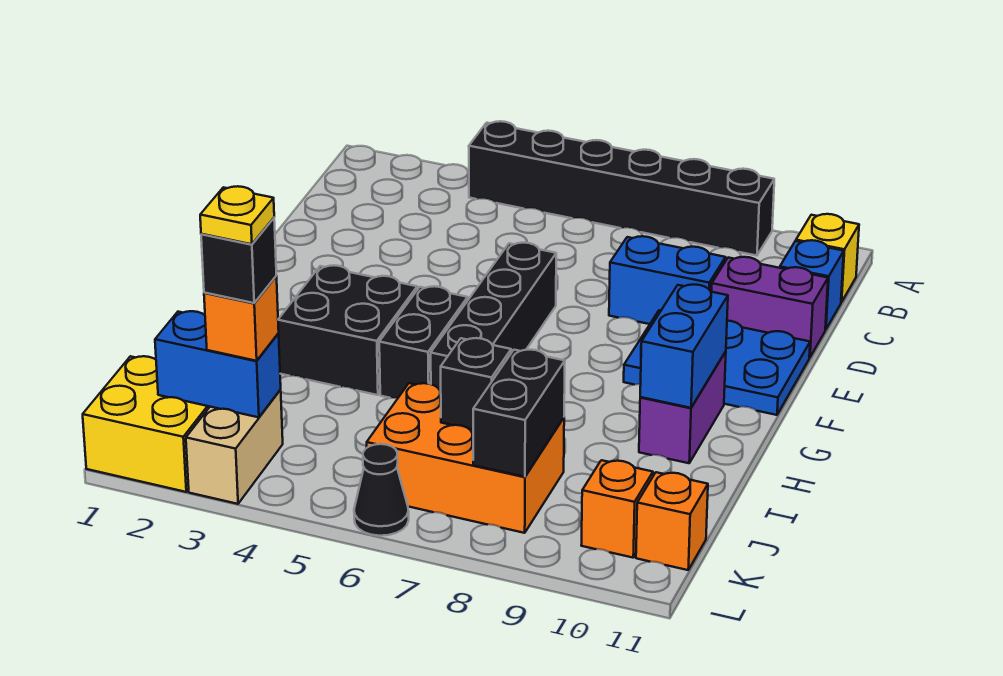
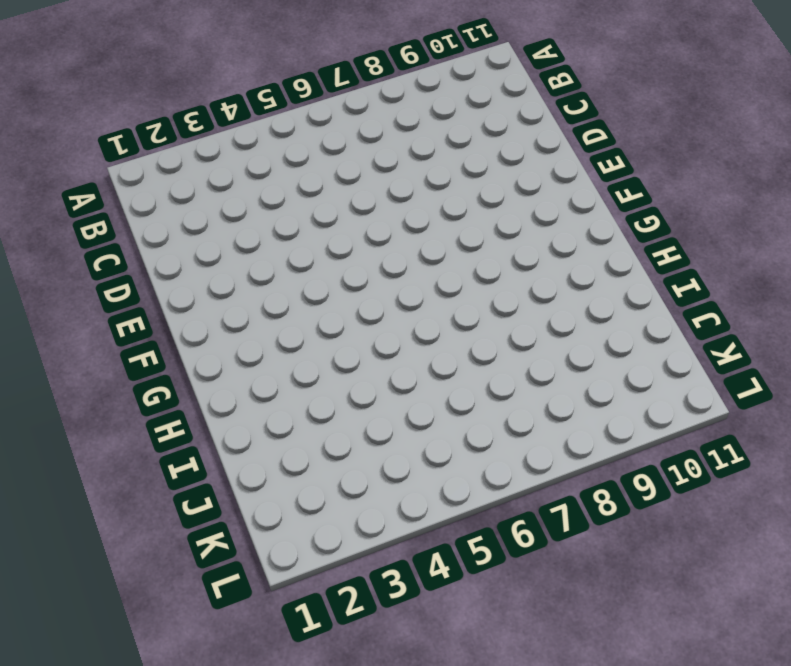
none -> black brick A4:A9 level 1
none -> yellow brick B11 level 1
none -> blue brick C11 level 1

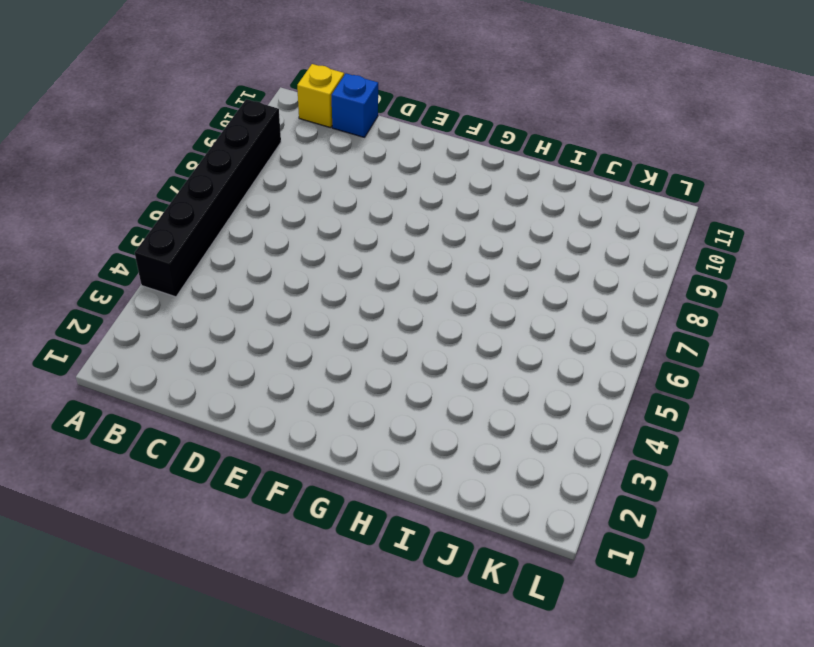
none -> blue brick D8:D9 level 1
none -> purple brick D10:D11 level 1
none -> black brick E6:H6 level 1

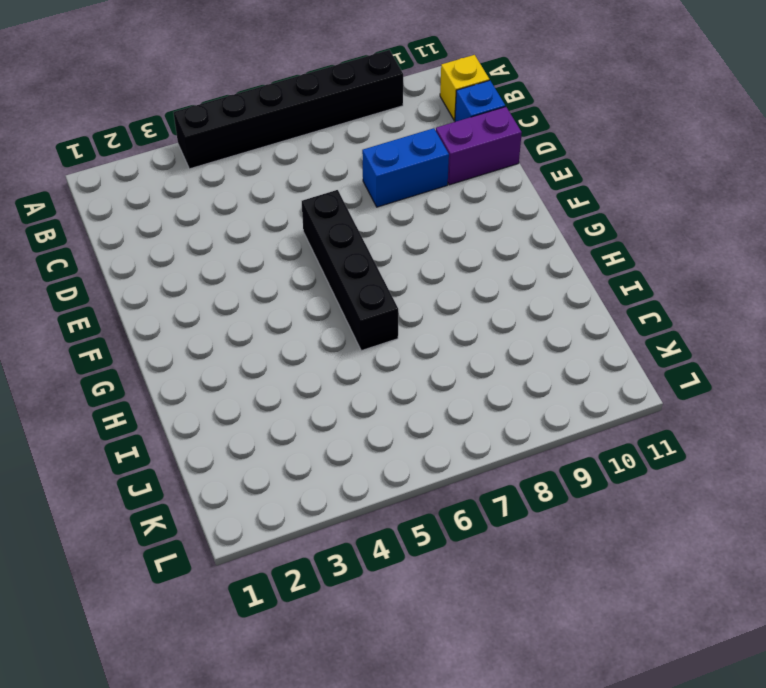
none -> blue plate E9:F11 level 1
none -> black brick G3:H4 level 1
none -> black brick G5:H5 level 1

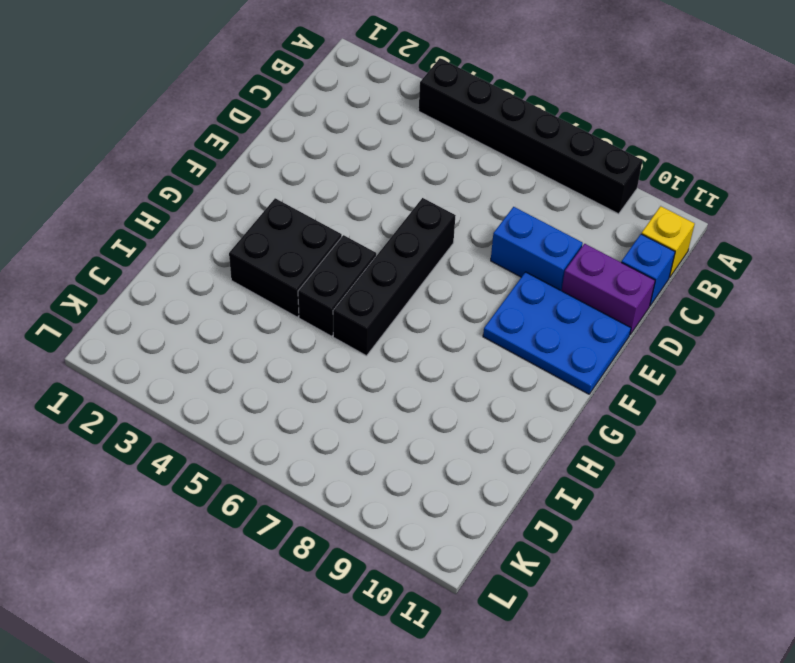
none -> purple brick G10:H10 level 1
none -> orange brick J6:K8 level 1
none -> yellow brick K1:L2 level 1

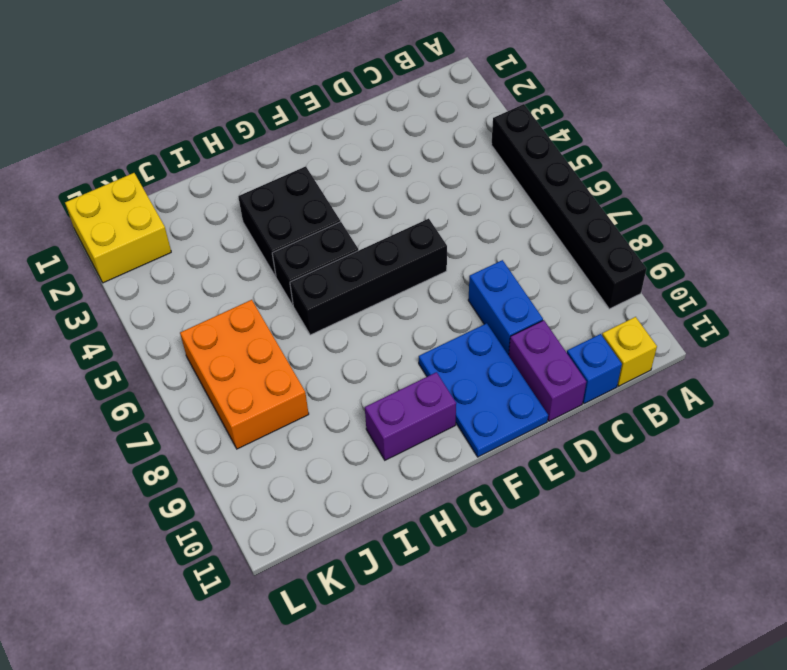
none -> tan brick K3:L3 level 1
none -> orange brick K10 level 1
none -> orange brick K11 level 1

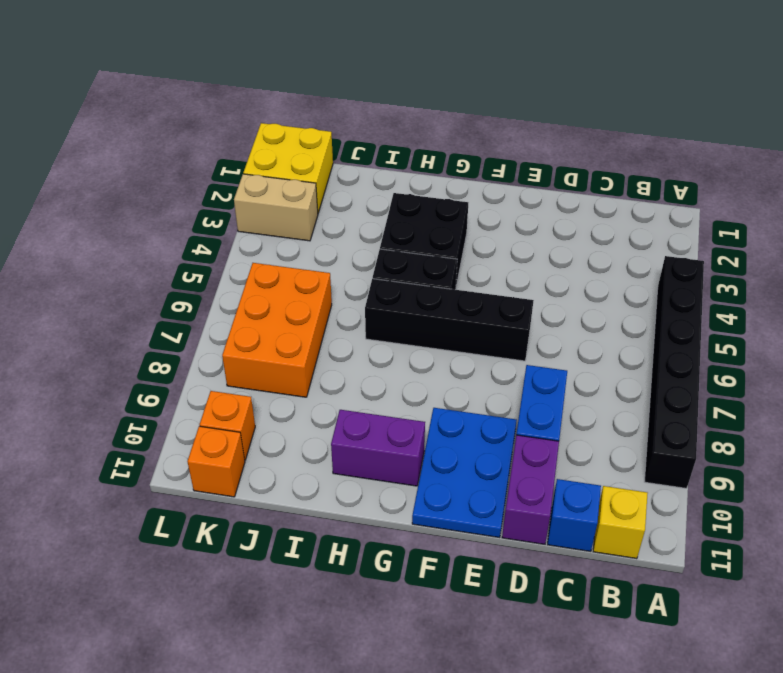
none -> black cone L6 level 1
none -> blue brick G10:H10 level 2
none -> black brick J7 level 2

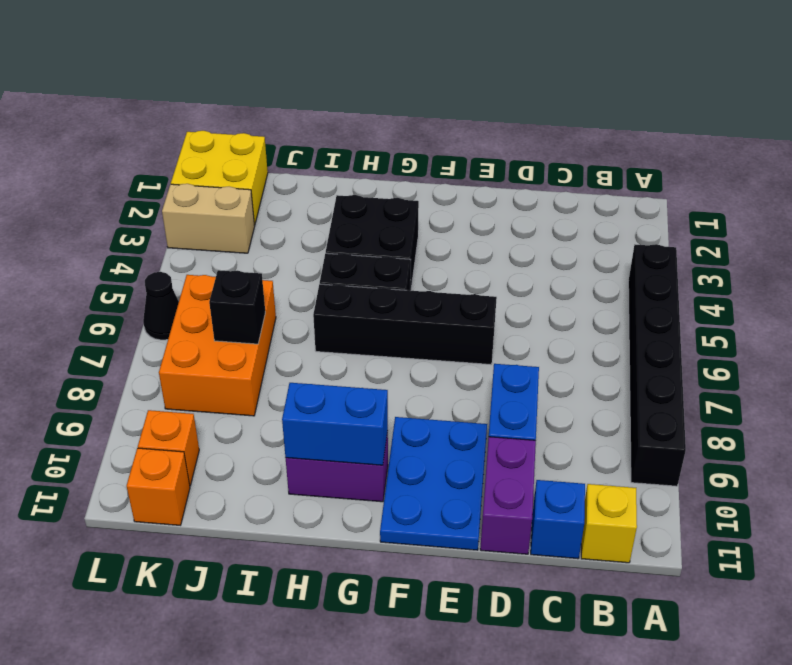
none -> black brick J8:K8 level 2
none -> blue brick K2:K3 level 2
none -> orange brick K3 level 3

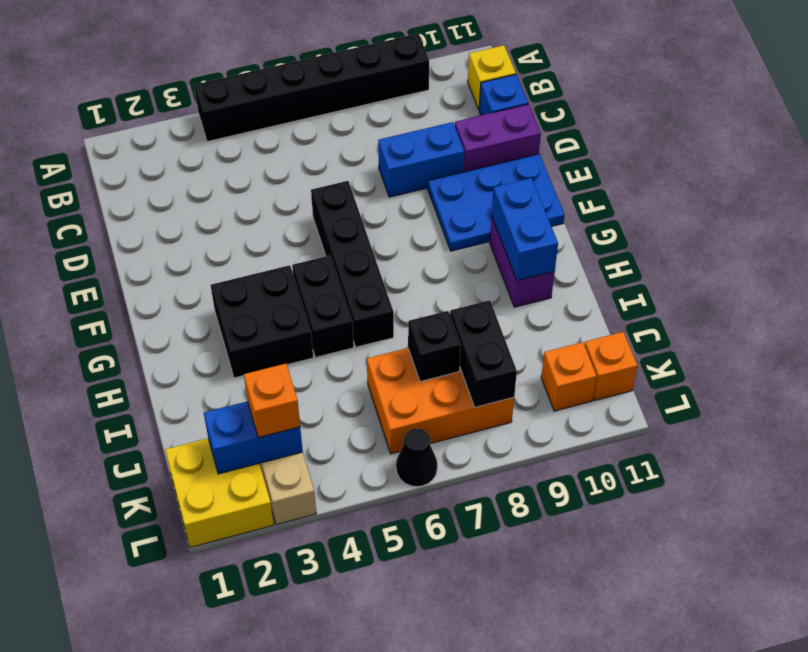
none -> black brick K3 level 4
none -> yellow plate K3 level 5

